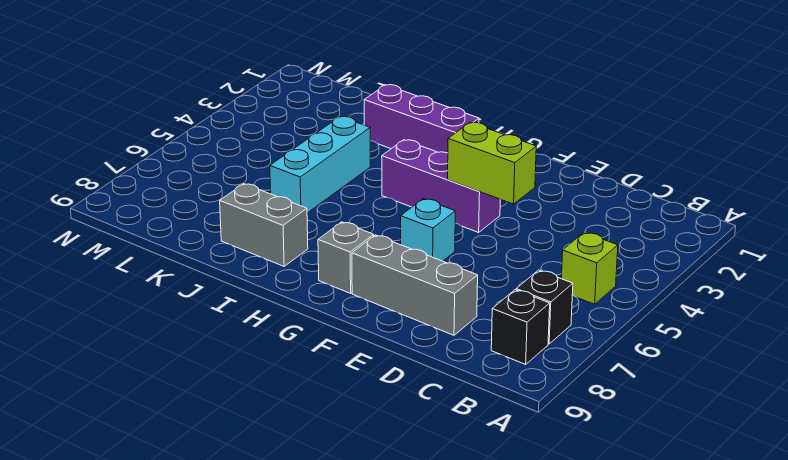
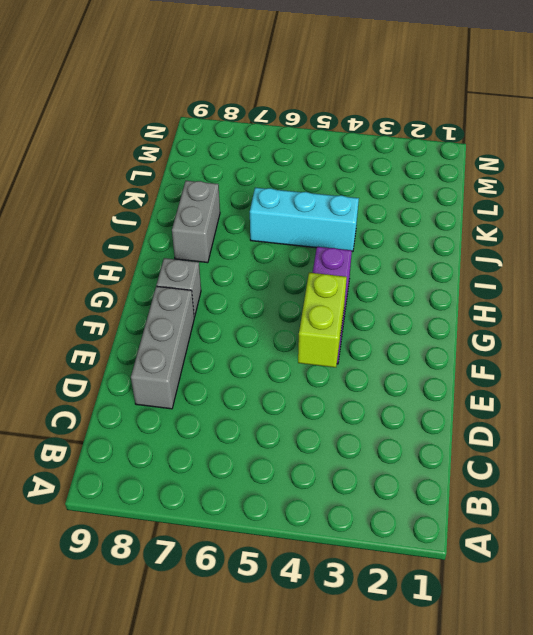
none -> lime brick B5 level 1
none -> black brick B7 level 1

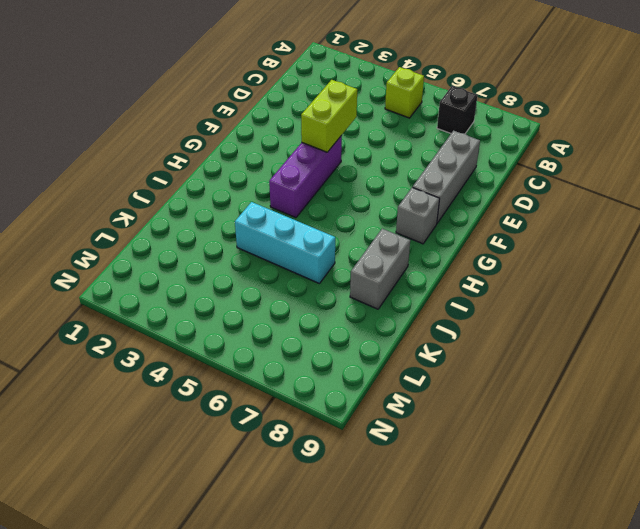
none -> black brick B8 level 1
none -> cyan brick F6 level 1

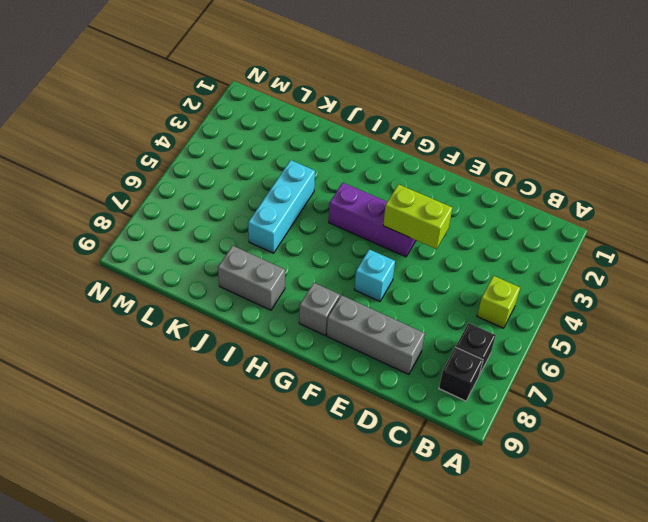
none -> purple brick H2:J2 level 1

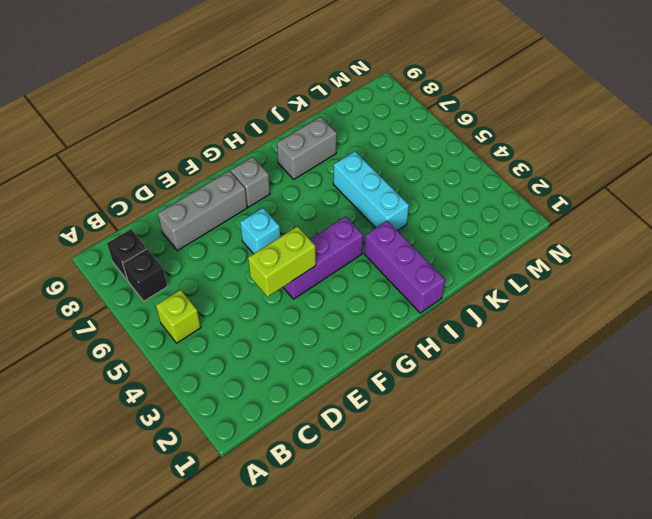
purple brick I1:I3 level 1 -> purple brick H2:J2 level 1

